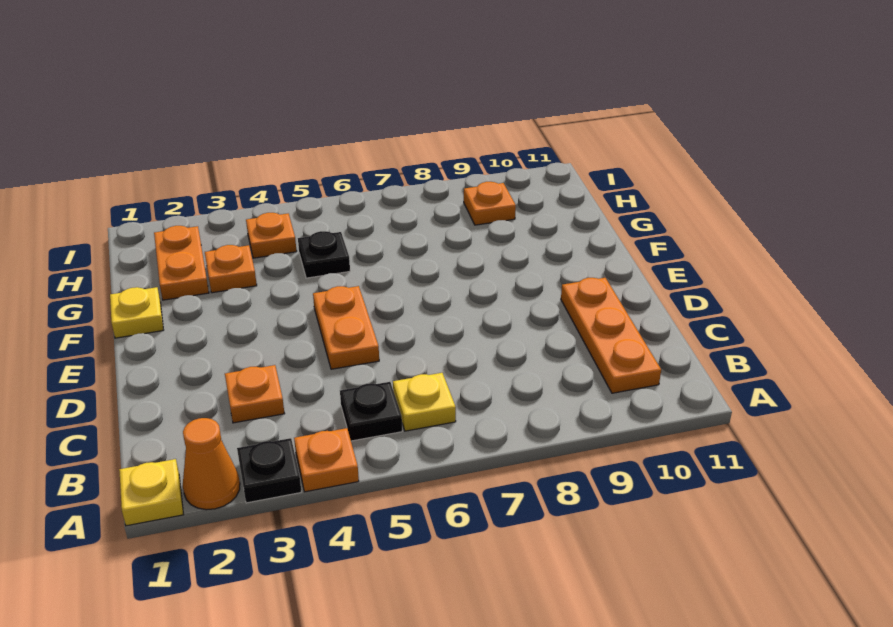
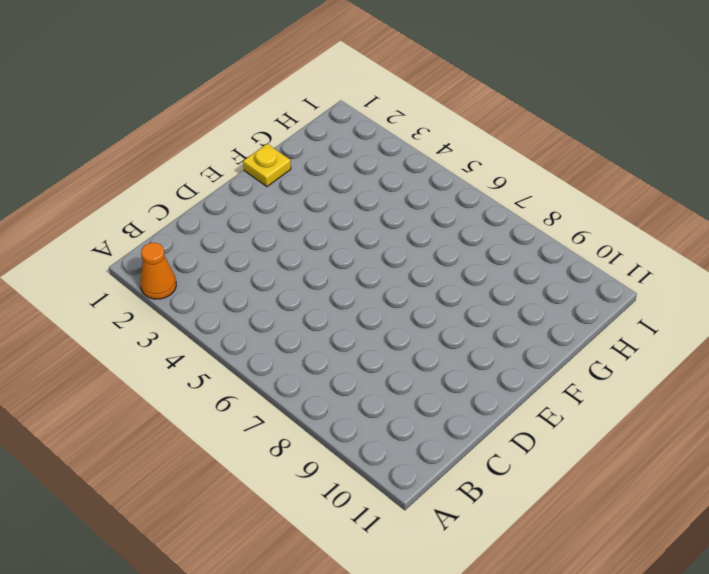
none -> yellow plate A1 level 1
none -> black plate A3 level 1
none -> orange plate A4 level 1

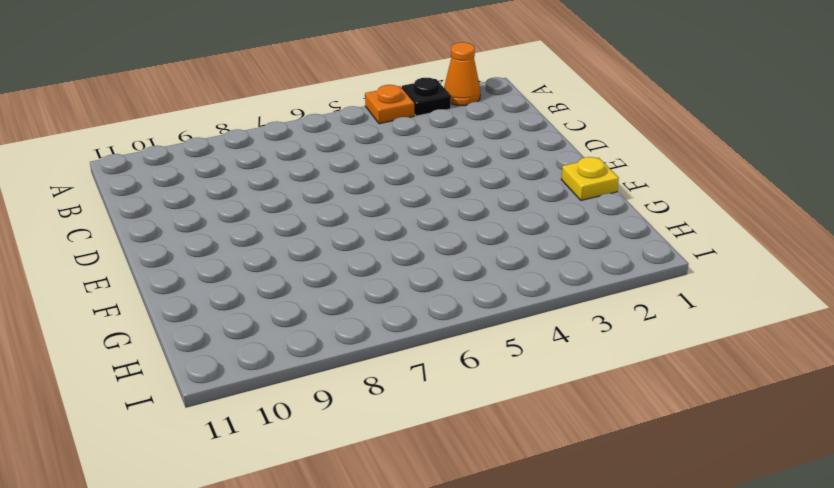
none -> yellow plate A1 level 1
none -> black plate B5 level 1
none -> yellow plate B6 level 1

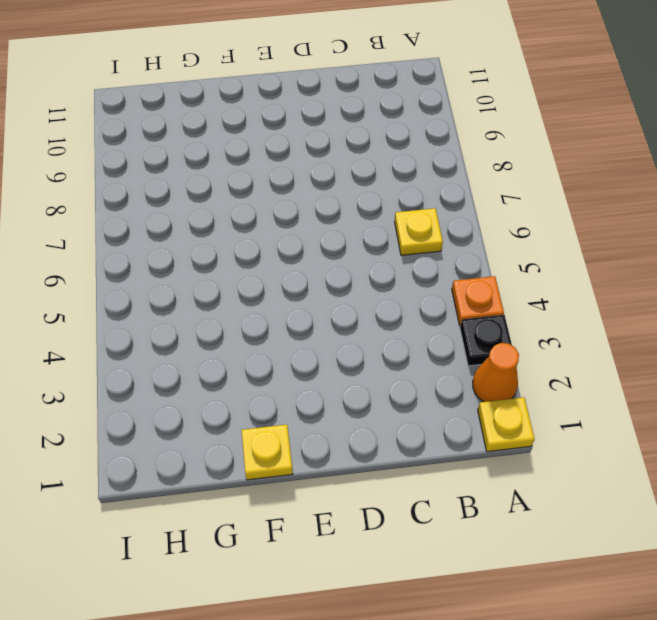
none -> black plate B5 level 1
none -> orange plate B10:D10 level 1
none -> orange plate C3 level 1

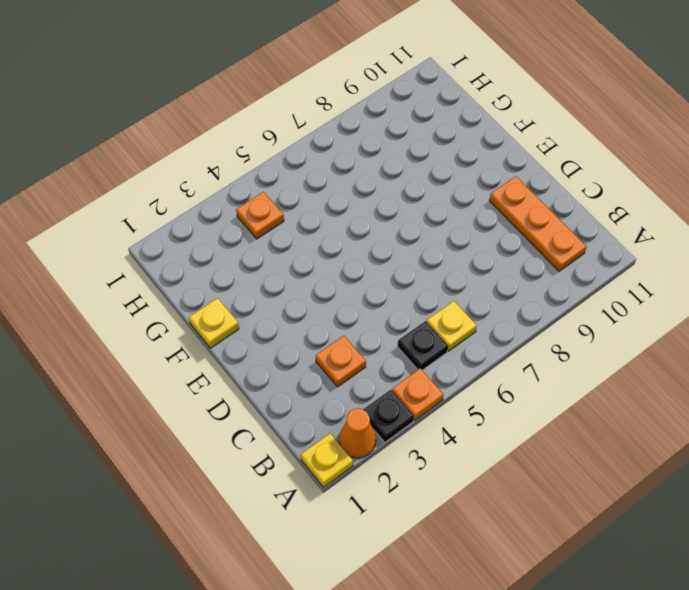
none -> orange plate D5:E5 level 1
none -> orange plate G2:H2 level 1
none -> orange plate G3 level 1

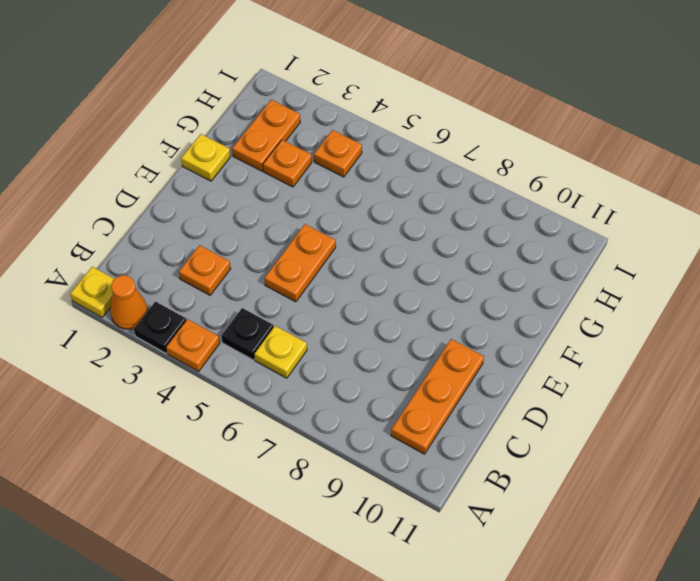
none -> black plate G5 level 1
none -> orange plate H9 level 1

